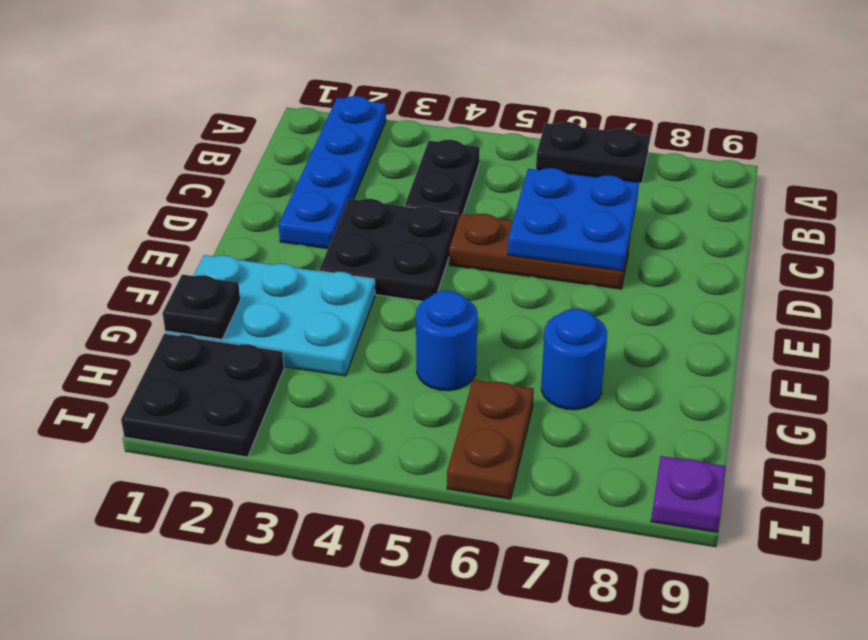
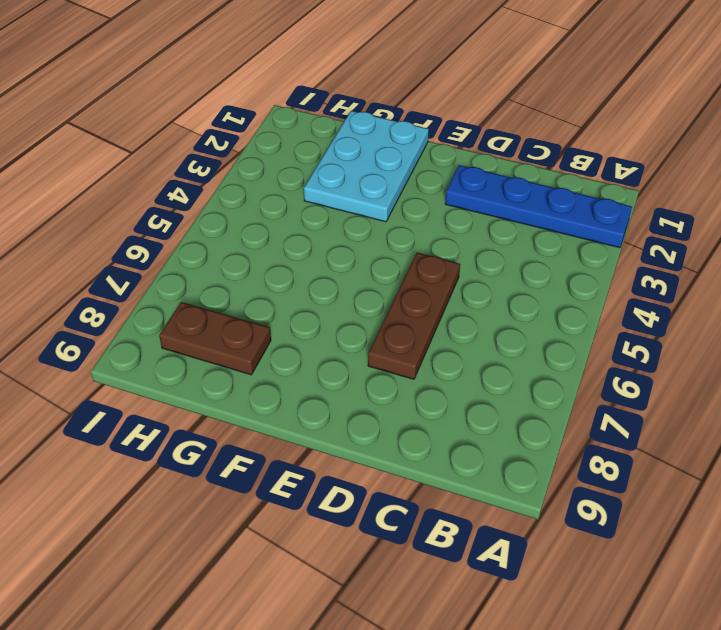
brown plate G8:H8 level 1 -> brown plate H6:I6 level 1
none -> black plate A6:A7 level 1
none -> black plate B4:C4 level 1
none -> black plate D3:E4 level 1

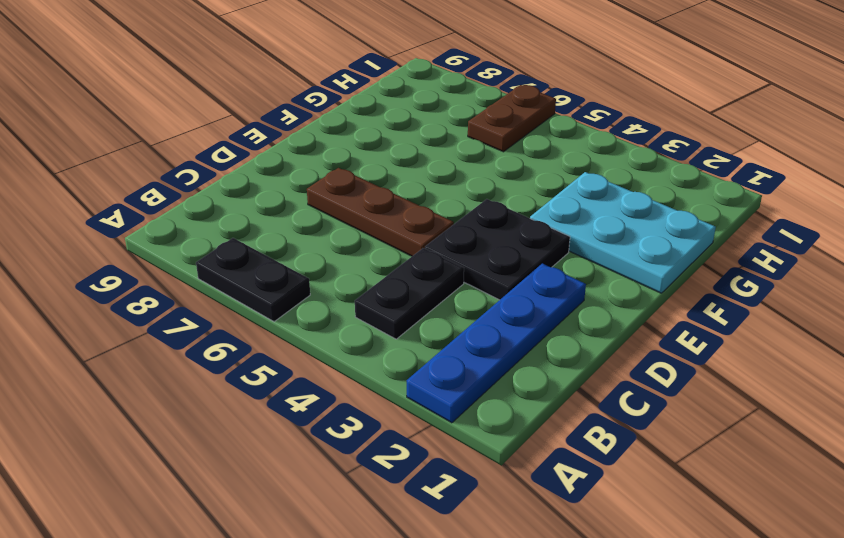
none -> blue round brick G5 level 1
none -> blue round brick G7 level 1
none -> black plate H1:I2 level 1

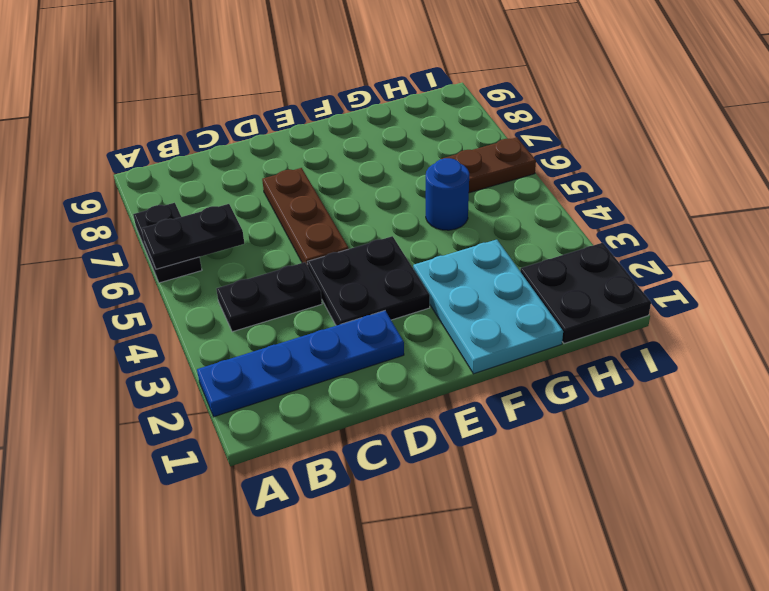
black plate A6:B6 level 2 -> none
none -> blue round brick G7 level 1
none -> purple plate I9 level 1
none -> blue plate C6:D7 level 2

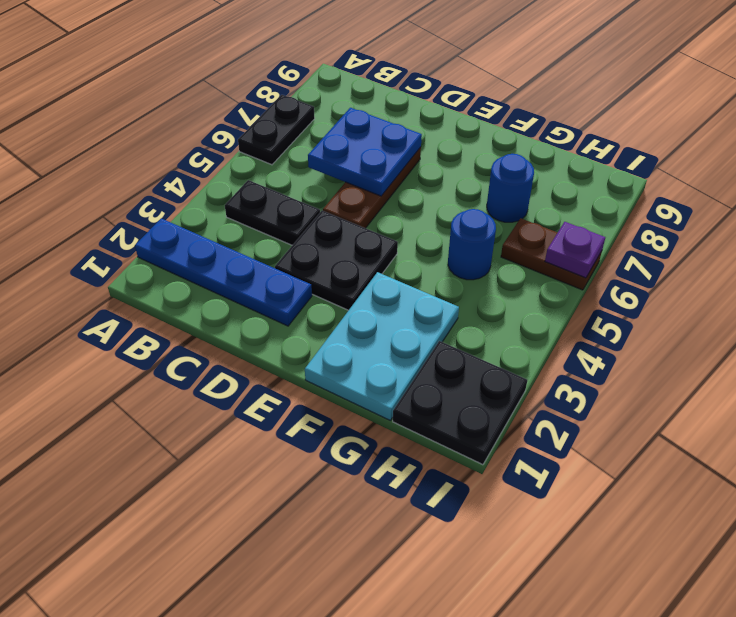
purple plate I6 level 2 -> purple plate I9 level 1
none -> black plate G1 level 2

